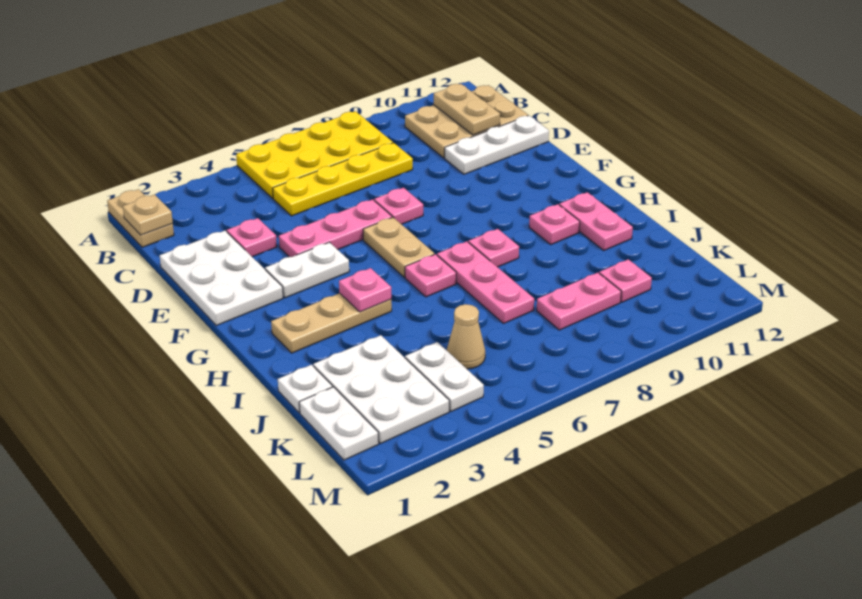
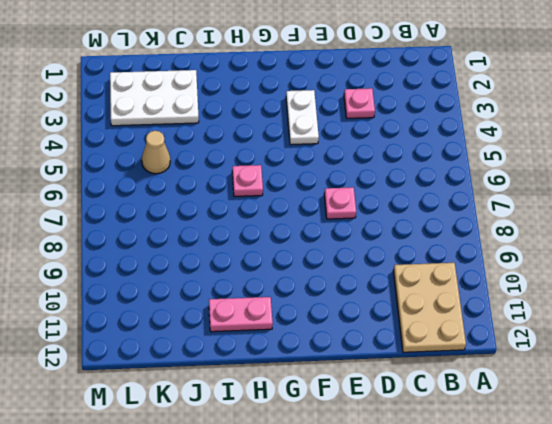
none -> tan plate A1:B1 level 1
none -> yellow plate A5:B8 level 1
none -> yellow plate C5:C8 level 1

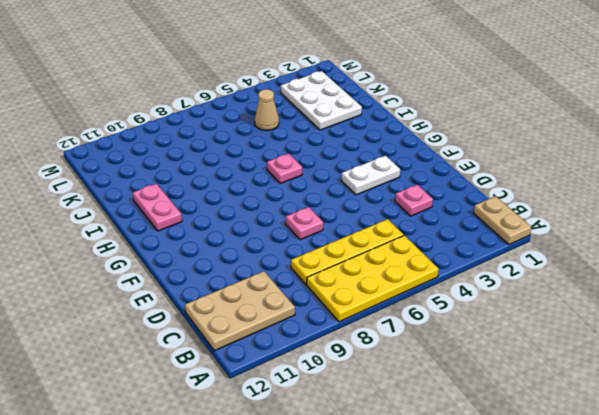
none -> white plate D1:F2 level 1
none -> white plate D10:D12 level 1
none -> pink plate E4:E6 level 1

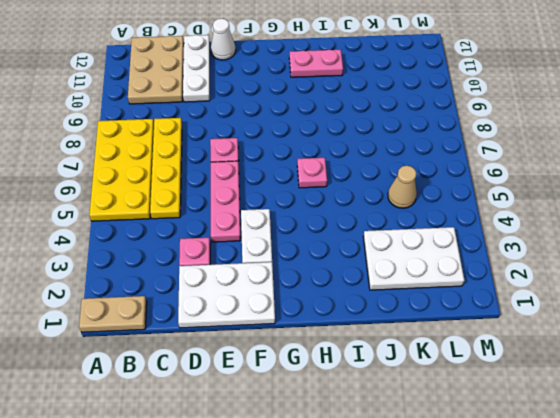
white cone E12 level 1 -> none
none -> tan plate F6:G6 level 1
none -> tan plate H2:H4 level 1
none -> pink plate H7:J7 level 1

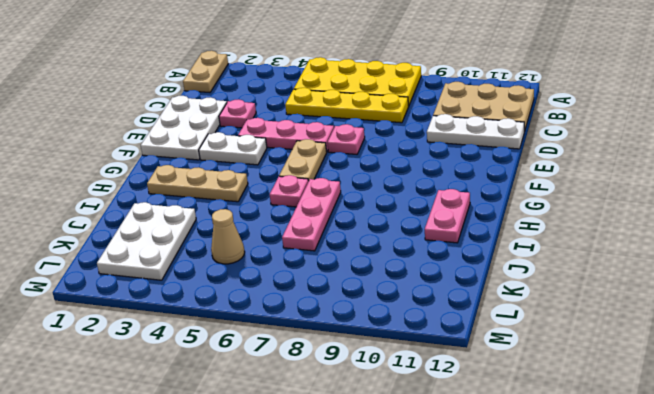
none -> pink plate H8 level 1
none -> pink plate H10 level 1
none -> white plate J1 level 1

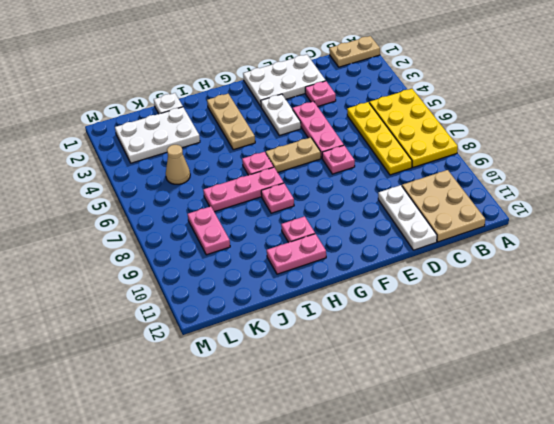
none -> white plate K1:L1 level 1
none -> white plate K4:L4 level 1
none -> pink plate K10 level 1

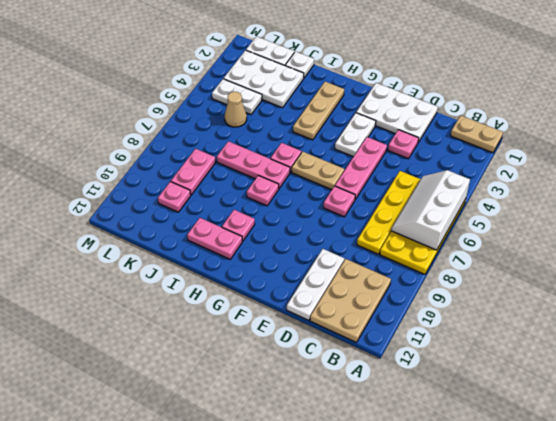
white slope A5:B7 level 2 top A -> none
none -> tan plate B1 level 2
none -> tan plate B11:C11 level 2
none -> pink plate H4 level 2

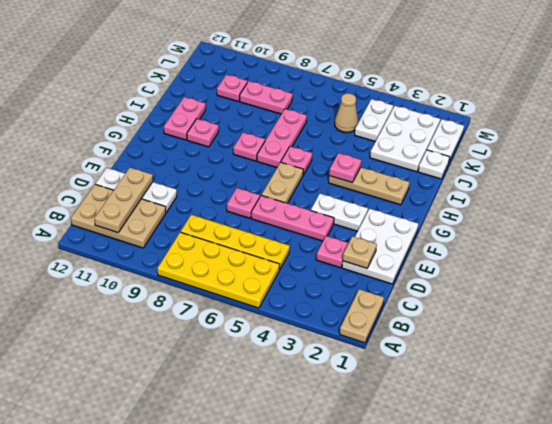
tan plate B11:D11 level 2 -> tan plate B11:C11 level 2
tan plate D2 level 2 -> tan plate B1 level 2

